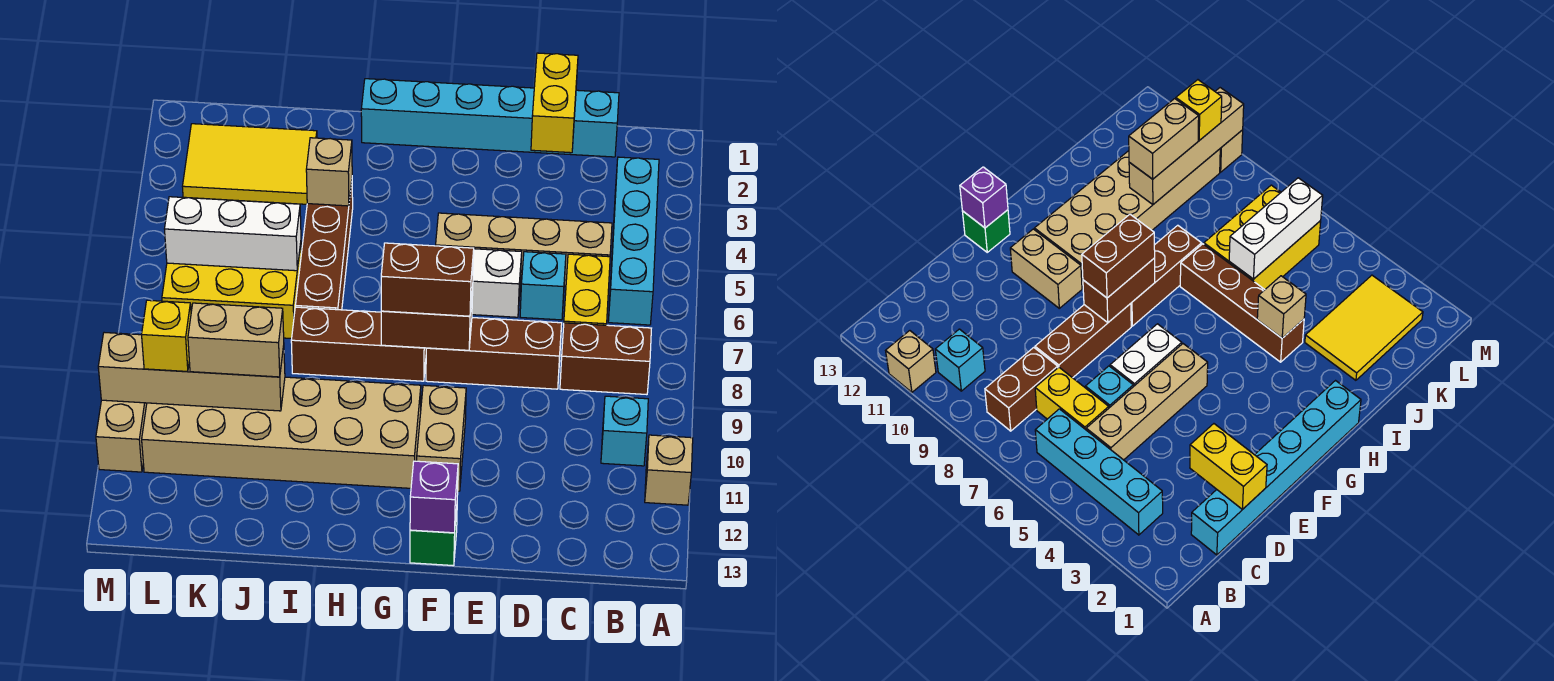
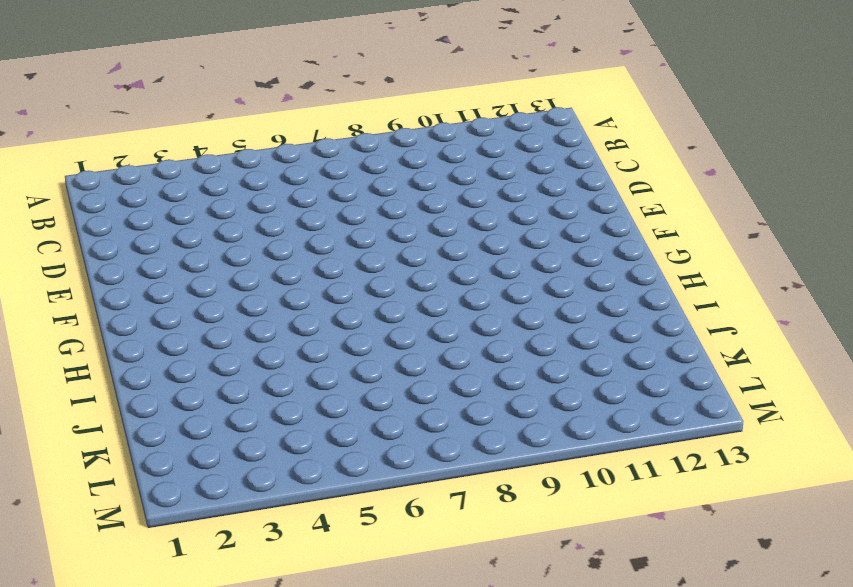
none -> tan brick A11 level 1
none -> cyan brick B3:B6 level 1
none -> brown brick B8:C8 level 1

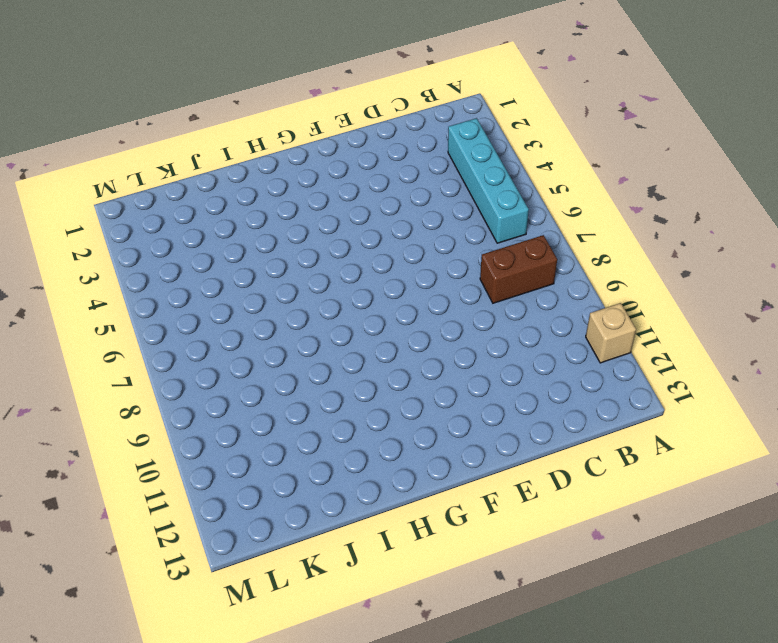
none -> cyan brick B10 level 1
none -> cyan brick C1:H1 level 1
none -> tan brick C5:F5 level 1

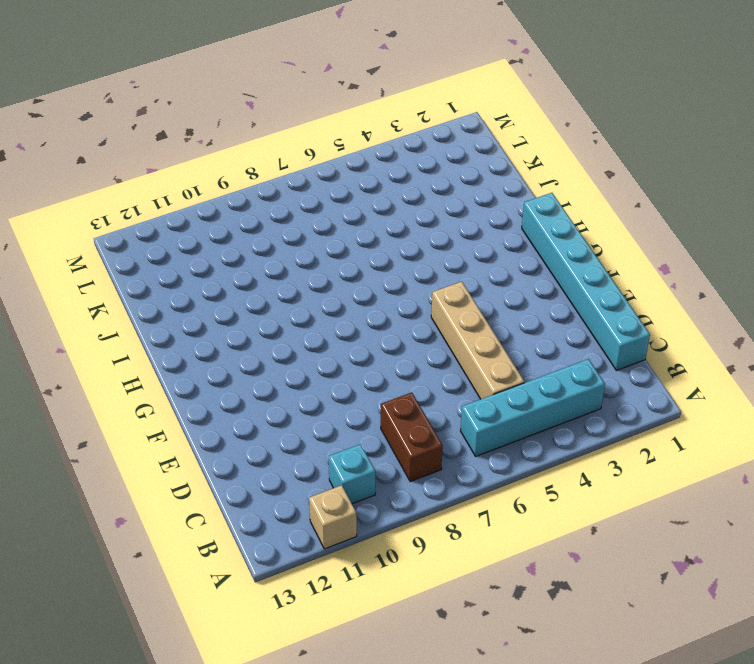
none -> yellow brick C6:C7 level 1
none -> cyan brick D6 level 1
none -> brown brick D8:F8 level 1

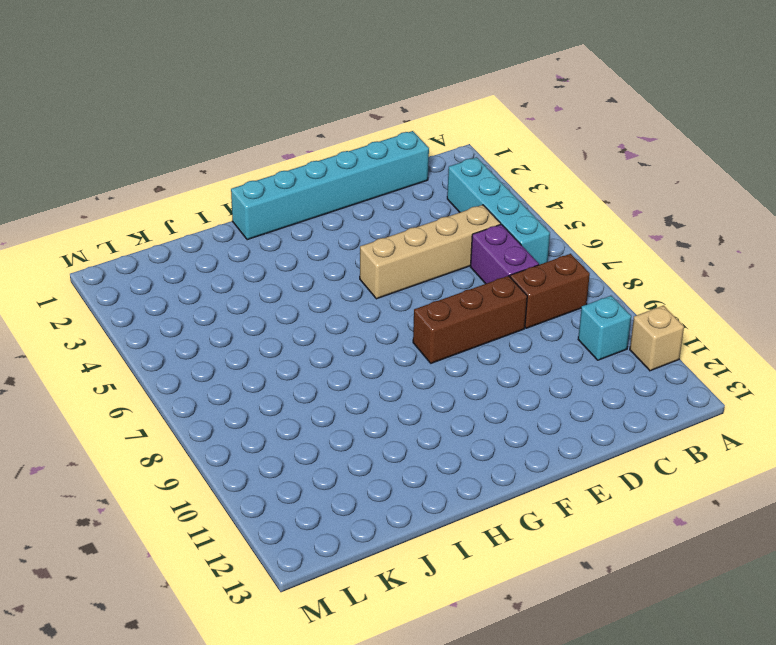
purple brick C6:C7 level 1 -> yellow brick C6:C7 level 1
none -> cyan brick D6 level 1
none -> white brick E6:F6 level 1
none -> tan brick F10:F11 level 1

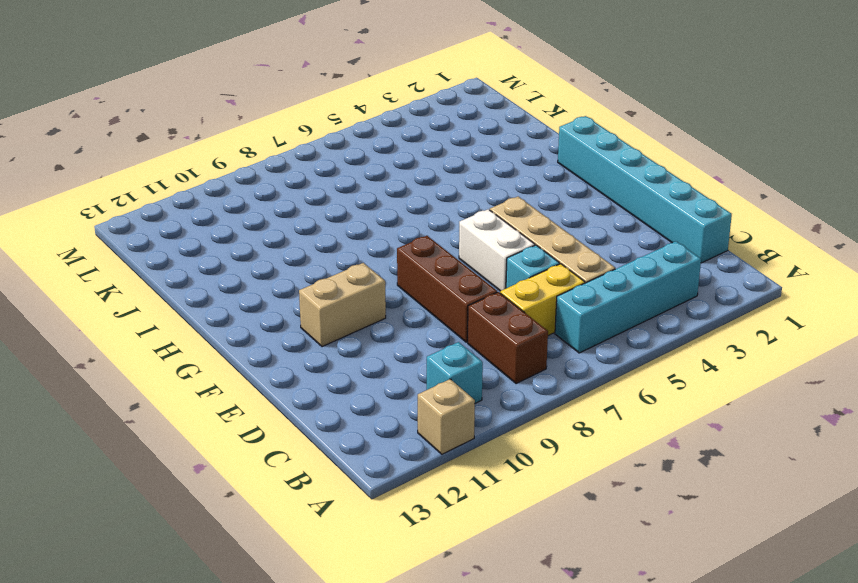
none -> green brick F13 level 1
none -> brown brick G8:I8 level 1
none -> tan brick G10:L11 level 1

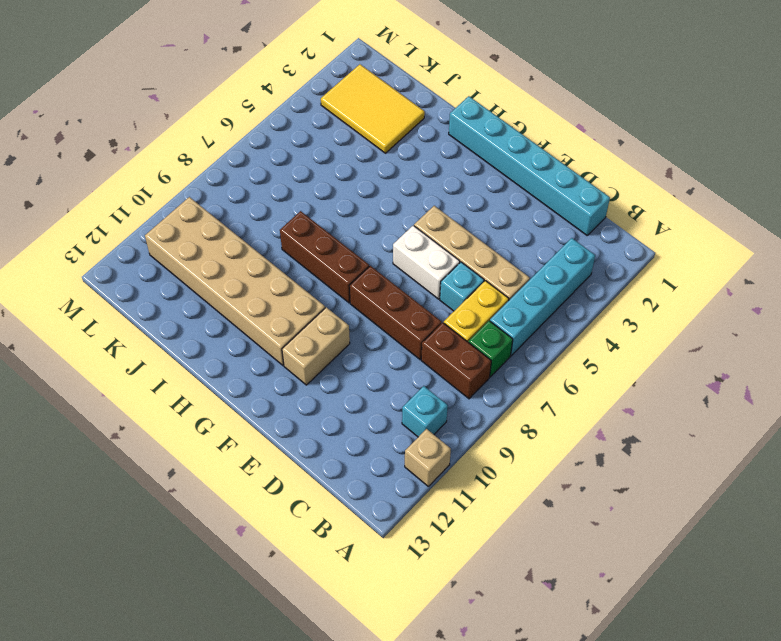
green brick B7 level 1 -> green brick F13 level 1
none -> brown brick I4:I7 level 1
none -> yellow brick J6:L7 level 1
none -> tan brick M10:M11 level 1

